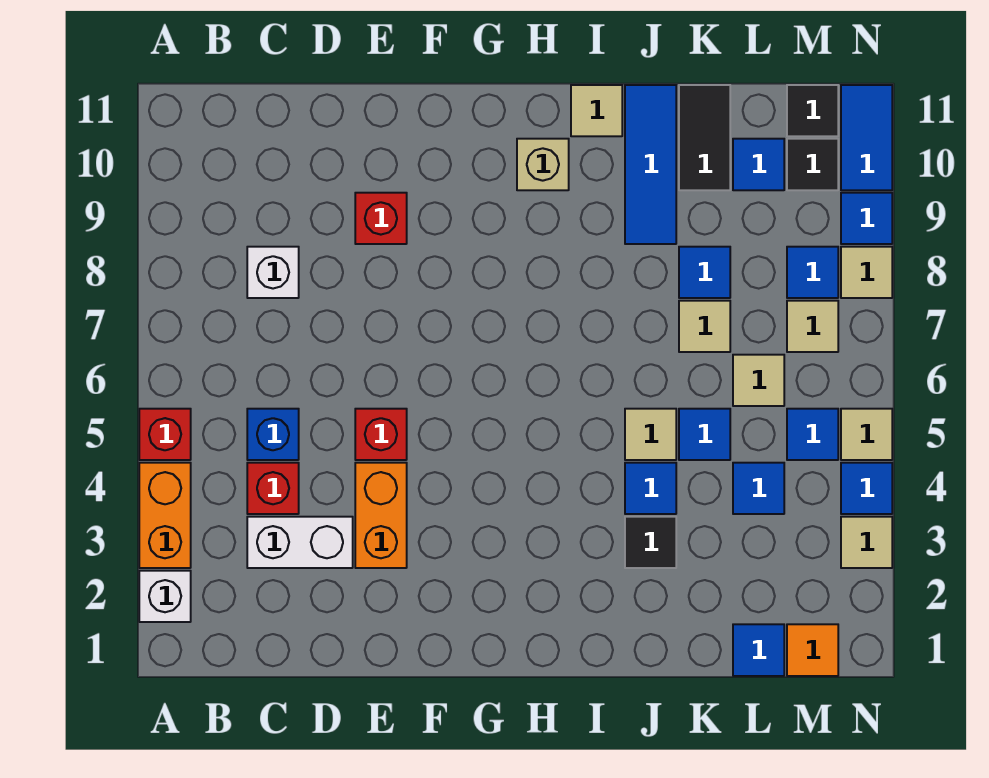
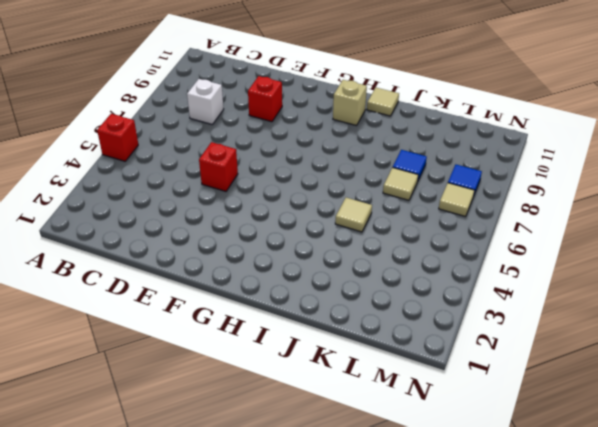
none -> white brick A2 level 1
none -> orange brick A3:A4 level 1
none -> white brick C3:D3 level 1
none -> red brick C4 level 1

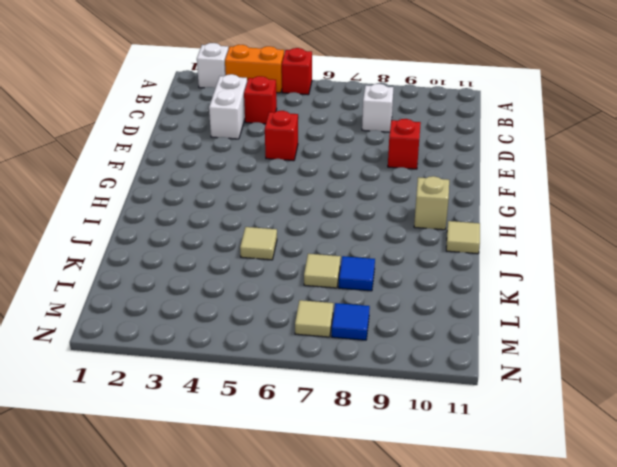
none -> blue brick C5 level 1
none -> orange brick E3:E4 level 1
none -> black tile J3 level 1
none -> blue tile J4 level 1

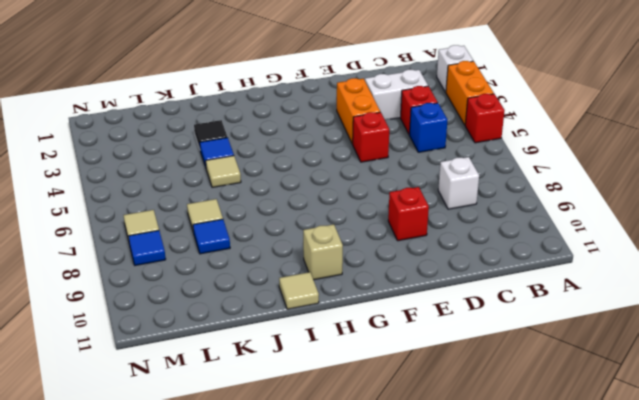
none -> blue tile J9:J11 level 1
none -> blue tile K5 level 1
none -> black tile K10:K11 level 1
none -> blue tile L1 level 1

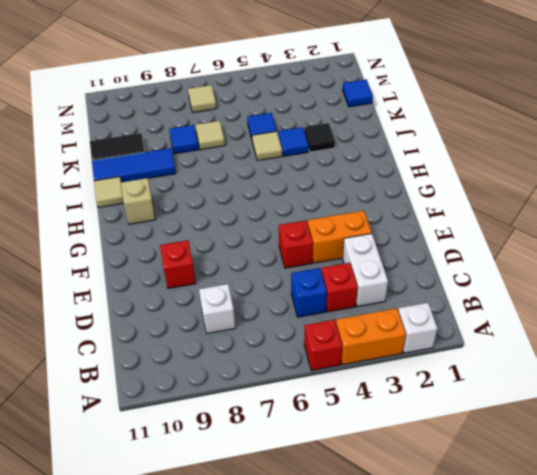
none -> blue tile L4 level 1
none -> tan tile L6 level 1
none -> blue tile L10 level 1
none -> orange tile M1 level 1

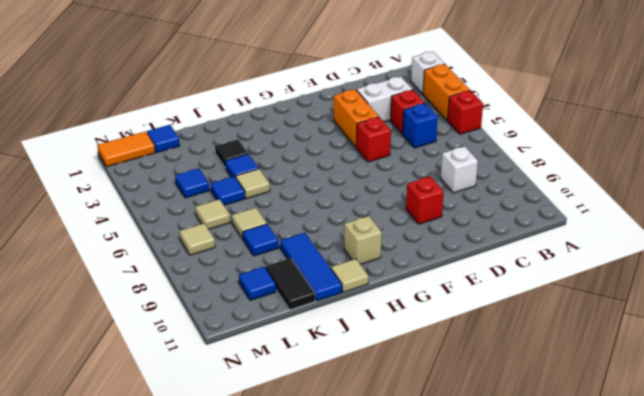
orange tile M1:N1 level 1 -> orange tile M1 level 1
none -> blue tile M5 level 1
none -> blue tile M8 level 1
none -> black tile M10 level 1
none -> black tile M11 level 1

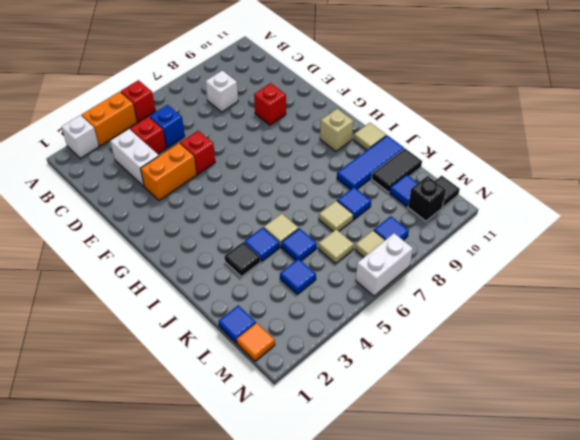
black brick M10 level 1 -> black tile M10 level 1
white brick N6:N7 level 1 -> none
none -> blue tile M5 level 1
none -> tan tile N3 level 1
none -> blue tile N4 level 1
none -> tan tile N5 level 1

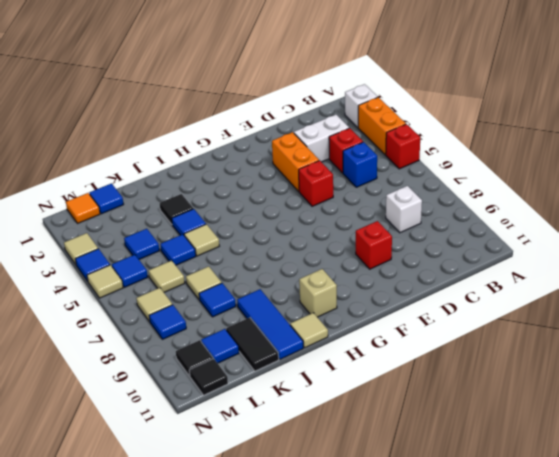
none -> tan tile N8 level 1
none -> blue tile N9 level 1
none -> blue tile N10:N11 level 1

